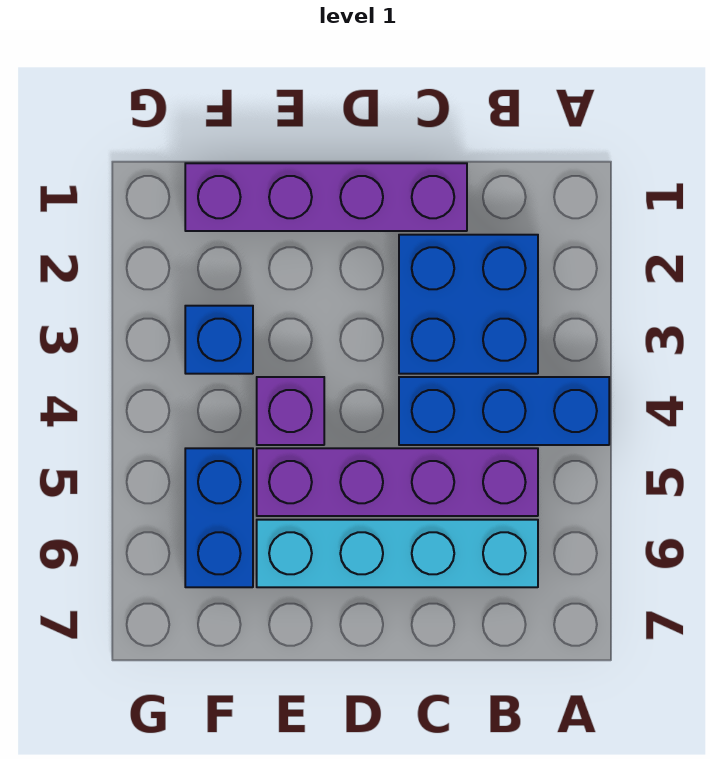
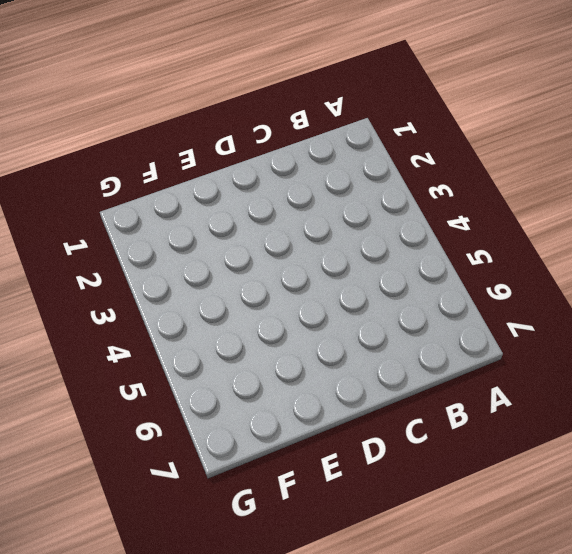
none -> blue brick A4:C4 level 1
none -> blue brick B2:C3 level 1

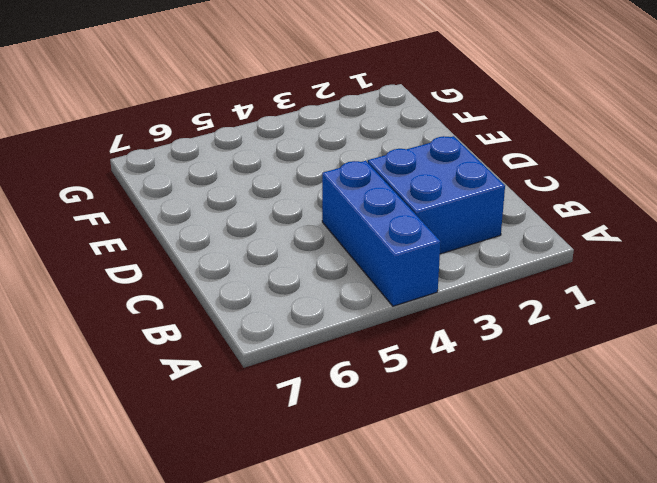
none -> purple brick B5:E5 level 1
none -> cyan brick B6:E6 level 1

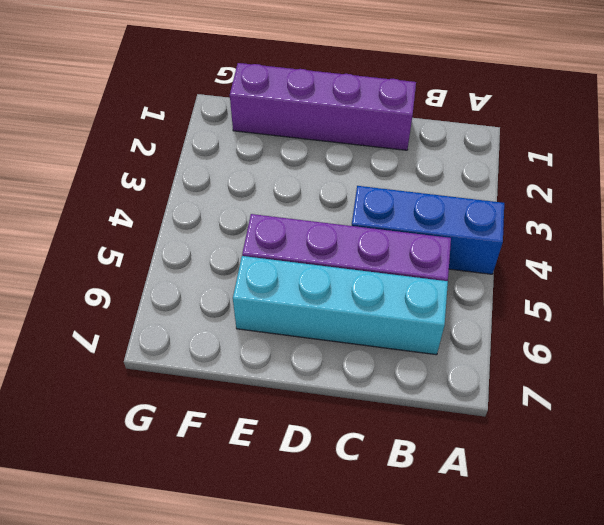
none -> blue brick B2:C3 level 1
none -> purple brick E4 level 1

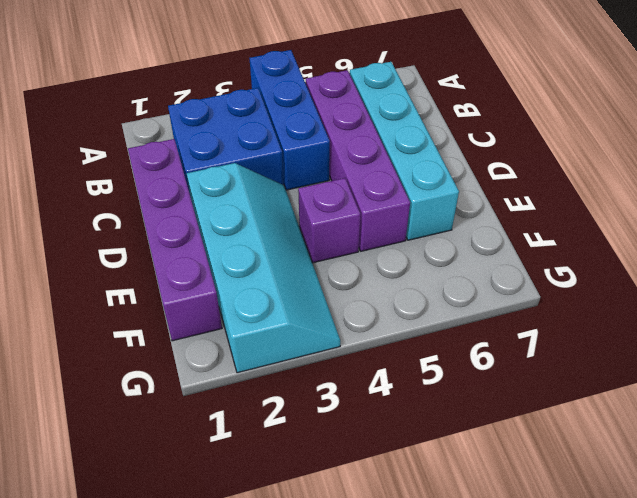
cyan slope D2:G3 level 1 top 2 -> blue brick F3 level 1
none -> blue brick F5:F6 level 1

